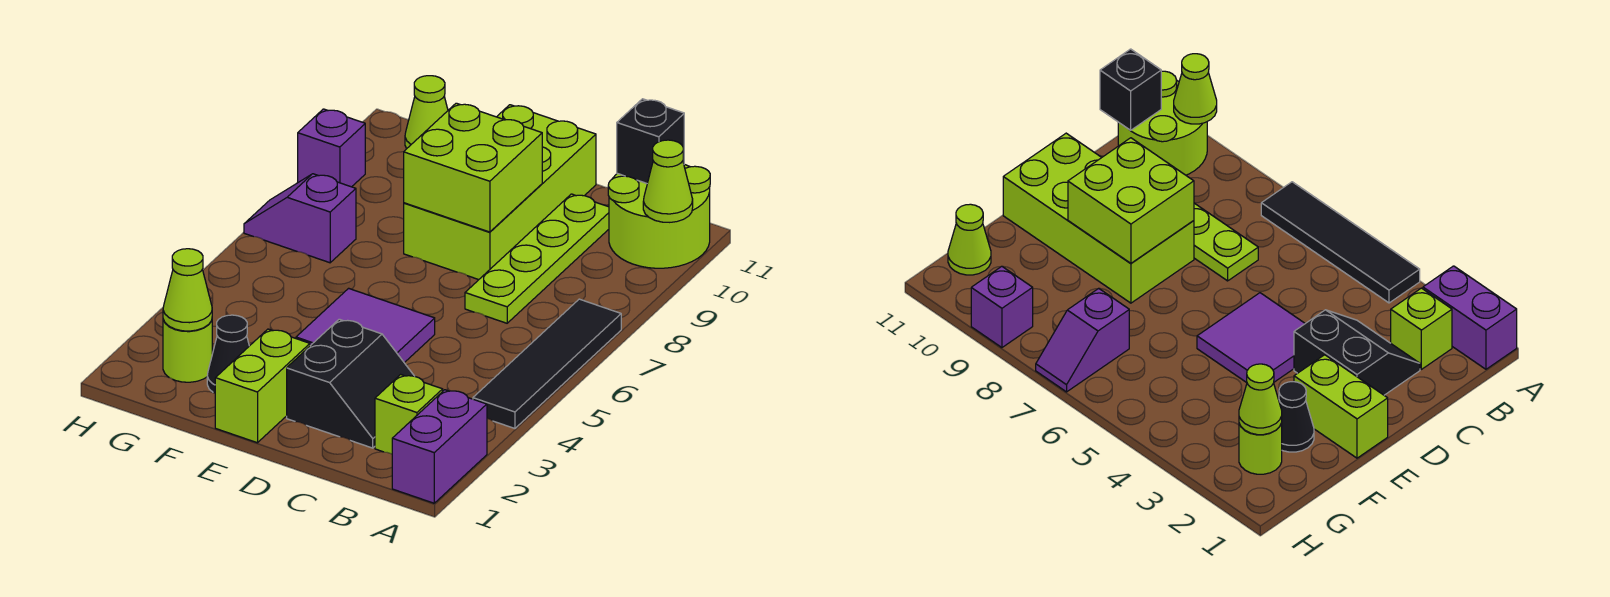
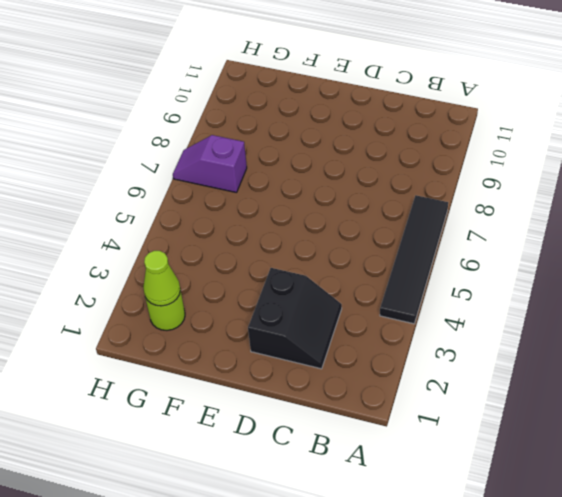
none -> purple brick A1:A2 level 1
none -> lime round brick A10:B11 level 1
none -> lime brick B2 level 1

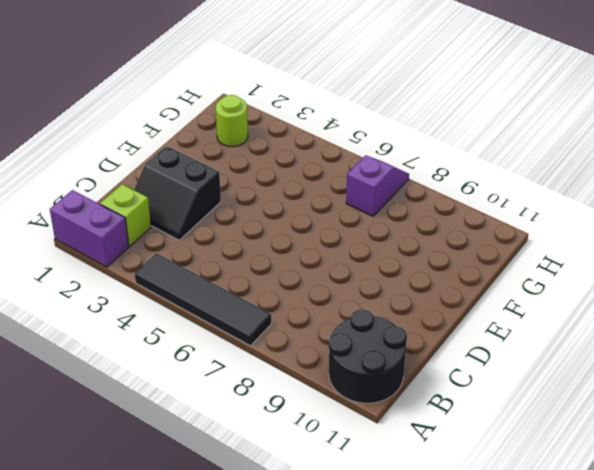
black round brick A10:B11 level 1 -> lime round brick A10:B11 level 1
none -> lime plate C7:C10 level 1
none -> purple tile D4:E5 level 1
none -> lime brick D8:E11 level 1

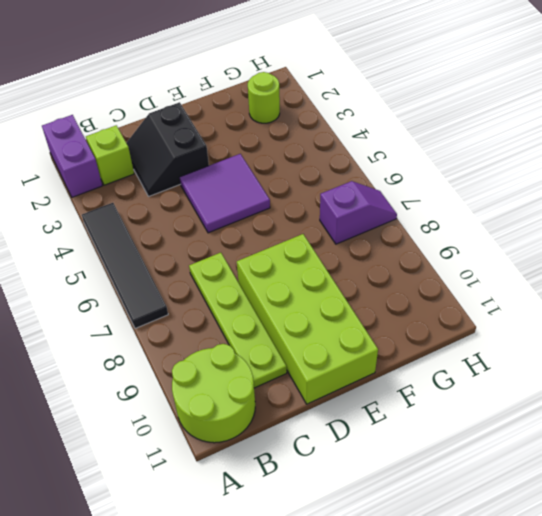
none -> lime brick E1:E2 level 1
none -> black cone F2 level 1
none -> lime cone G11 level 1

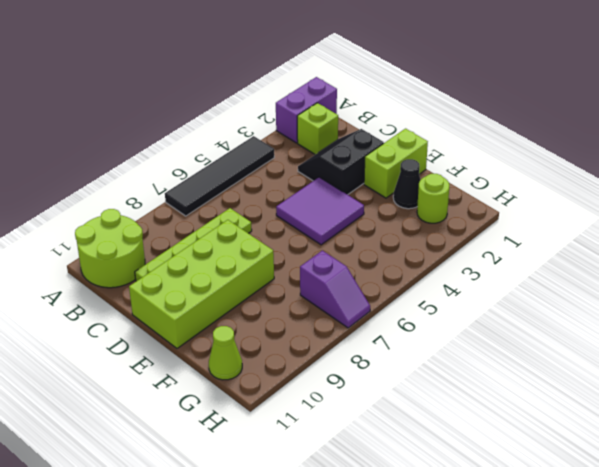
none -> purple brick H9 level 1
none -> lime cone A10 level 2
none -> black brick B11 level 2

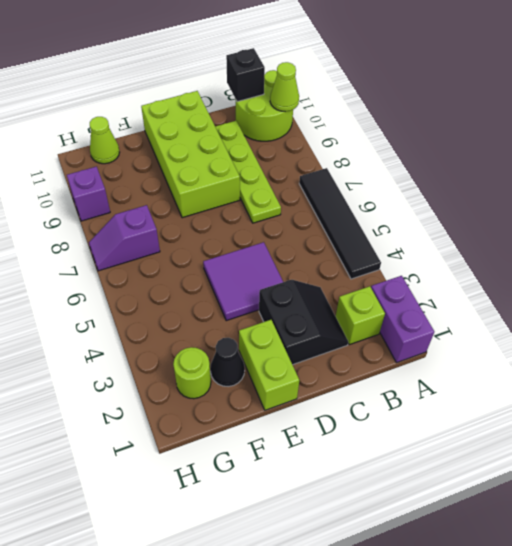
none -> lime brick D8:E9 level 2
none -> lime cone G2 level 2

